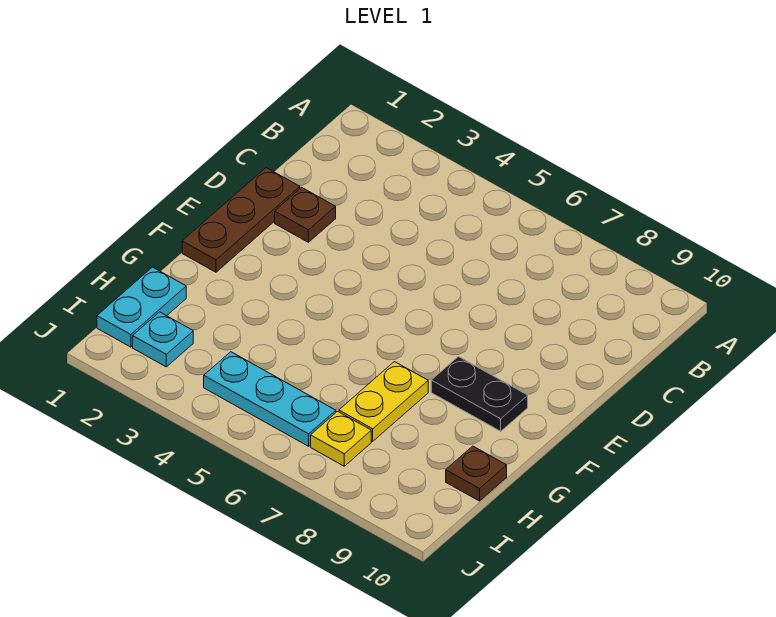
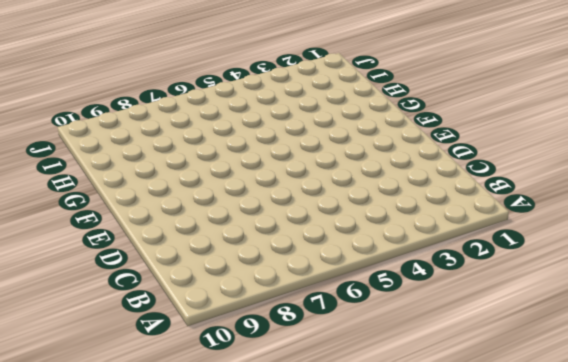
none -> brown plate D1:F1 level 1
none -> brown plate D2 level 1

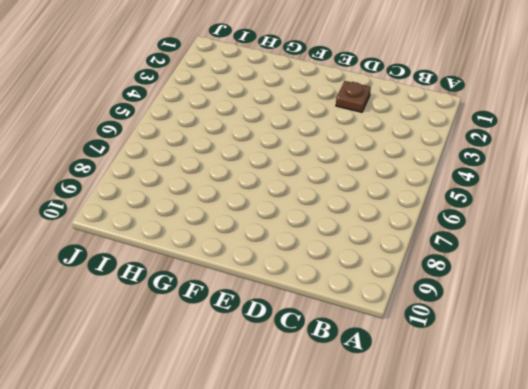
none -> brown plate D1:F1 level 1
none -> black plate F8:F9 level 1

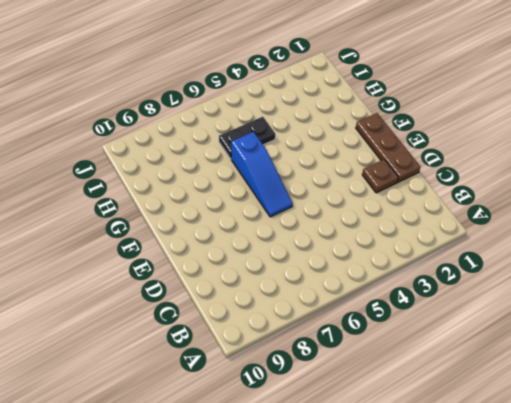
blue slope E6:G6 level 1 top G -> none
black plate H5:H6 level 1 -> black plate F8:F9 level 1
none -> yellow plate G7:H7 level 1
none -> cyan plate H1:I1 level 1

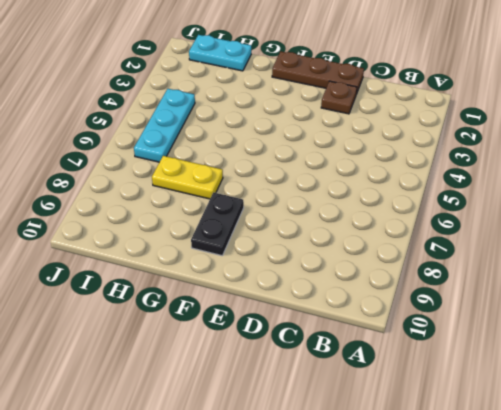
none -> brown plate H10 level 1
none -> cyan plate I2 level 1

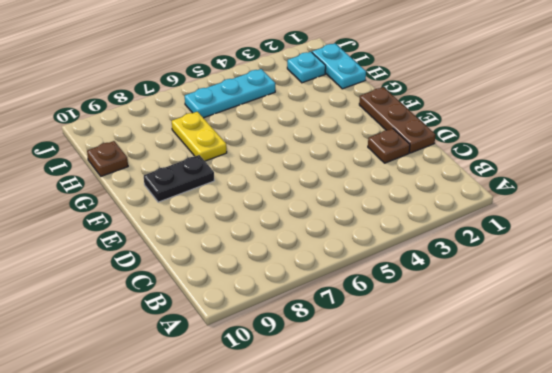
none -> yellow plate I7 level 1

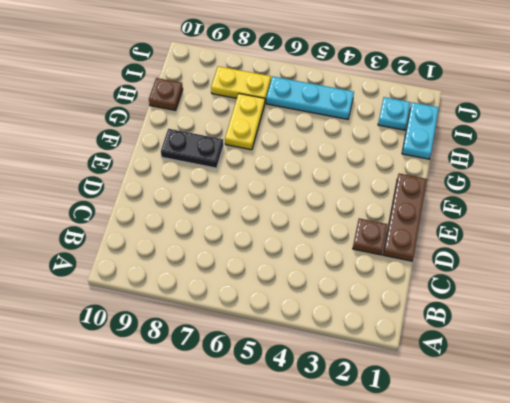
yellow plate I7:I8 level 1 -> yellow plate I7 level 1

